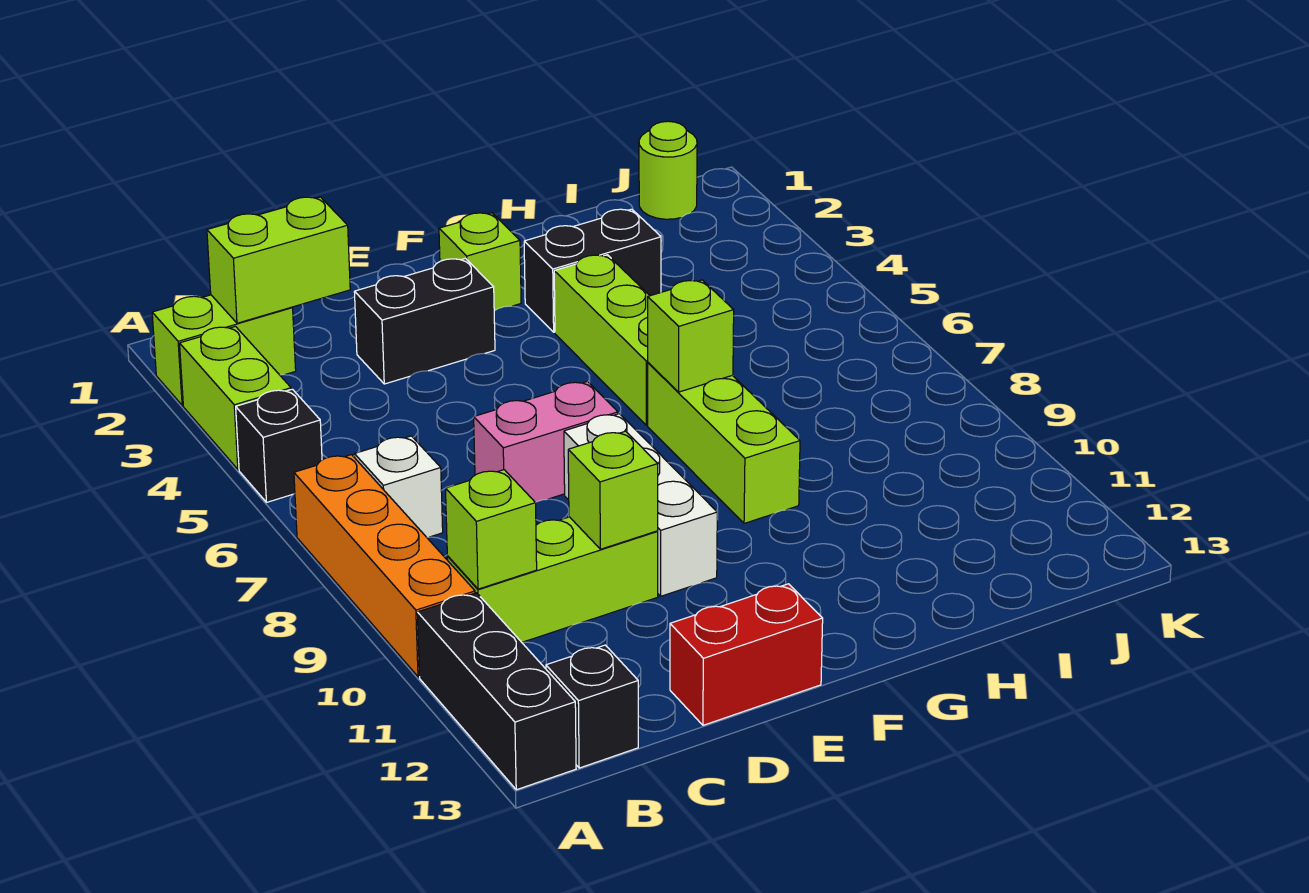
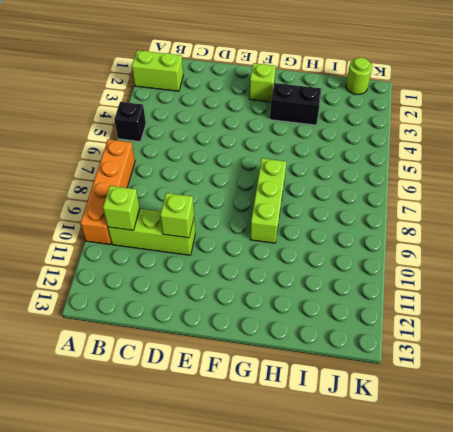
none -> lime brick A3:A4 level 1
none -> black brick A11:A13 level 1
none -> white brick B7 level 1

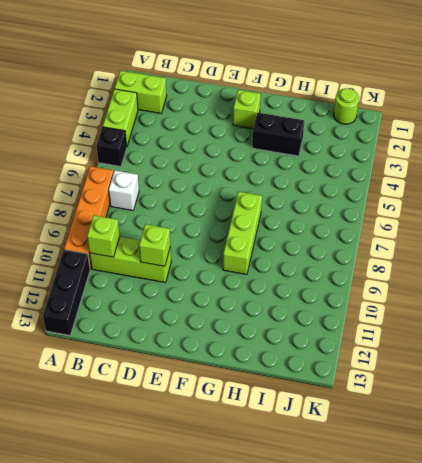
none -> black brick B13 level 1
none -> black brick D3:E3 level 1
none -> pink brick D7:E7 level 1

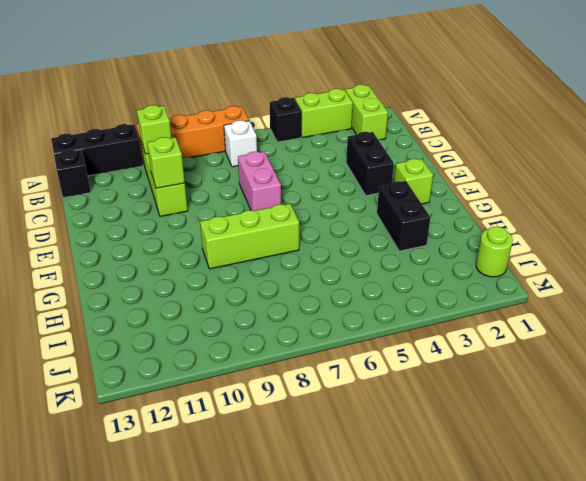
none -> red brick D13:E13 level 1
none -> white brick E8:E10 level 1
none -> lime brick G4:G6 level 1

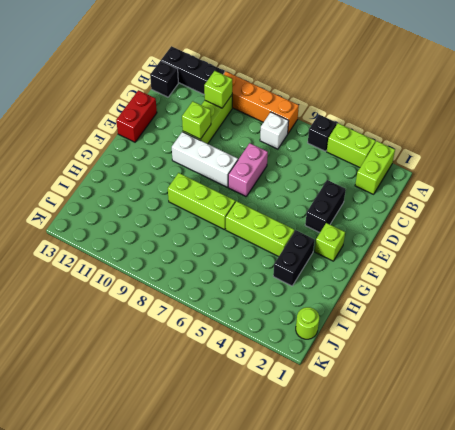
none -> lime brick B2:C2 level 2
none -> lime brick G7 level 2

